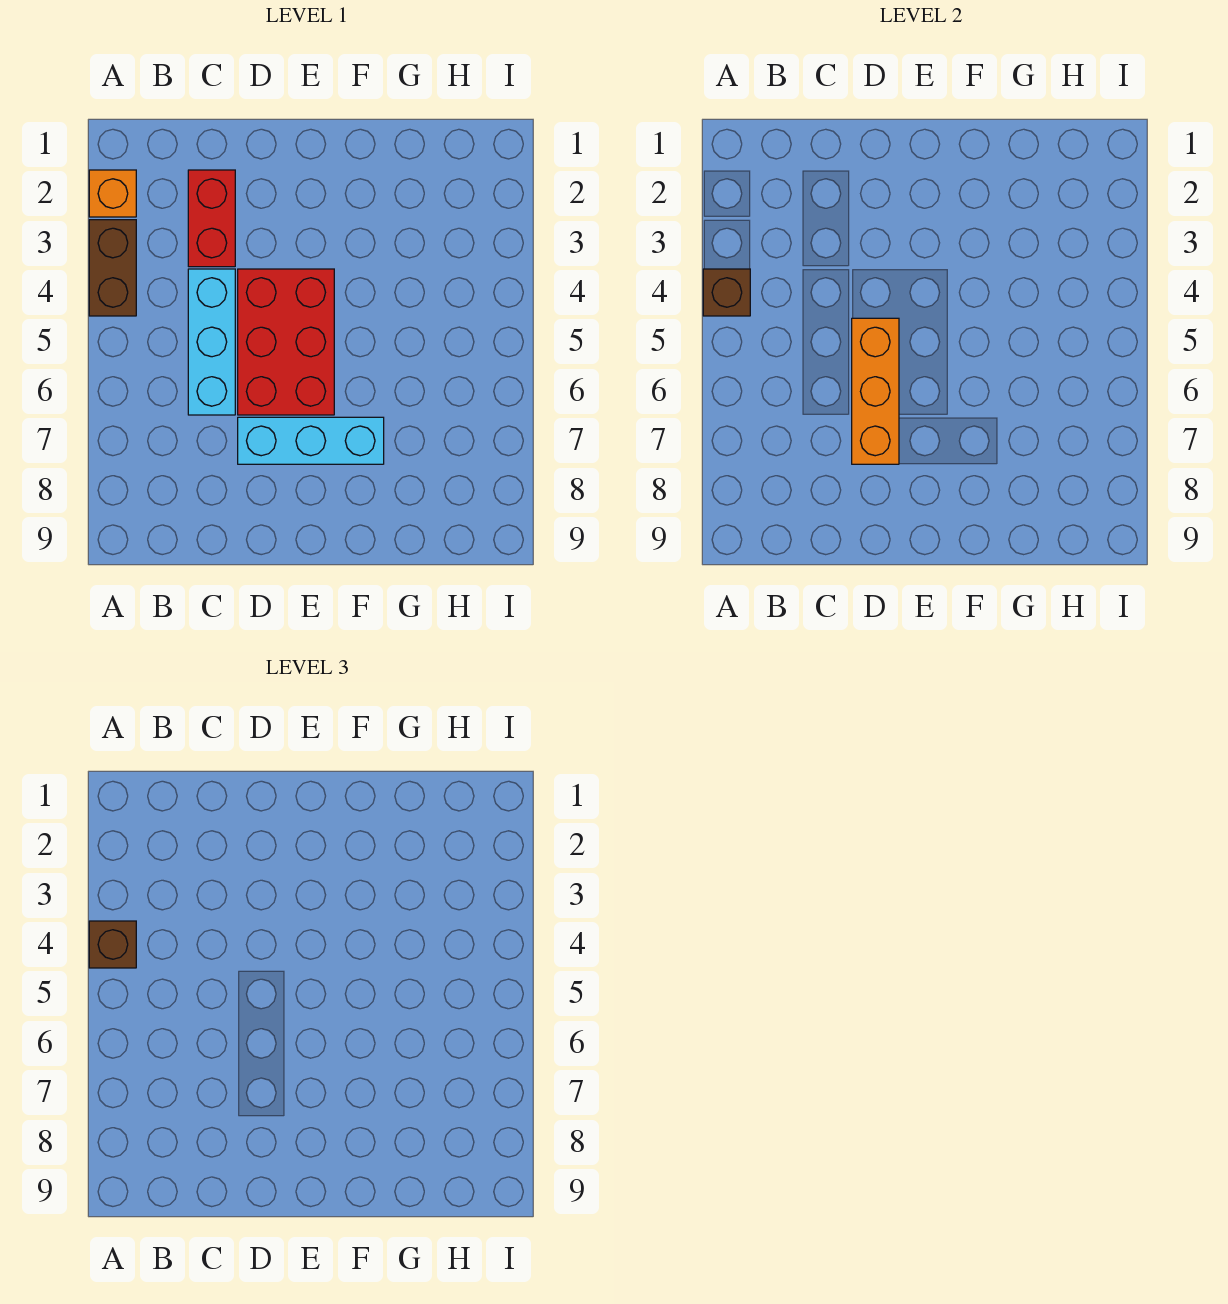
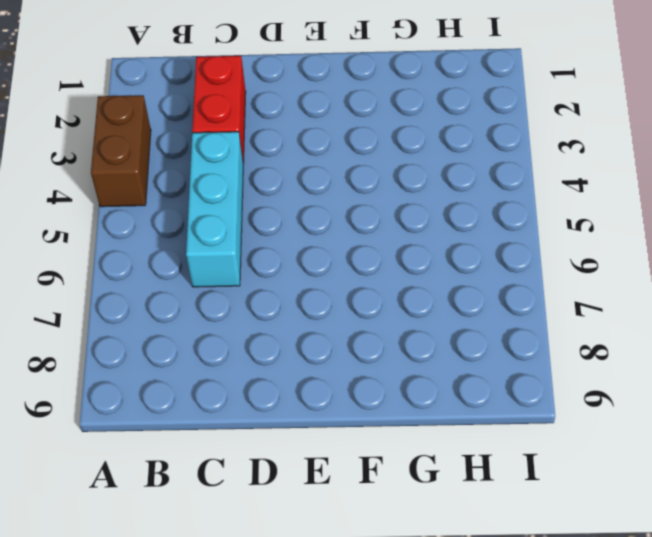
none -> orange brick A2 level 1
none -> red brick D4:E6 level 1

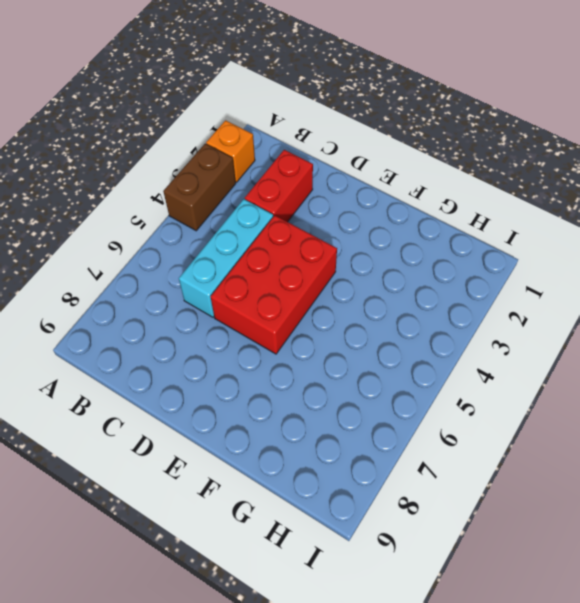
none -> cyan brick D7:F7 level 1
none -> brown brick A4 level 2

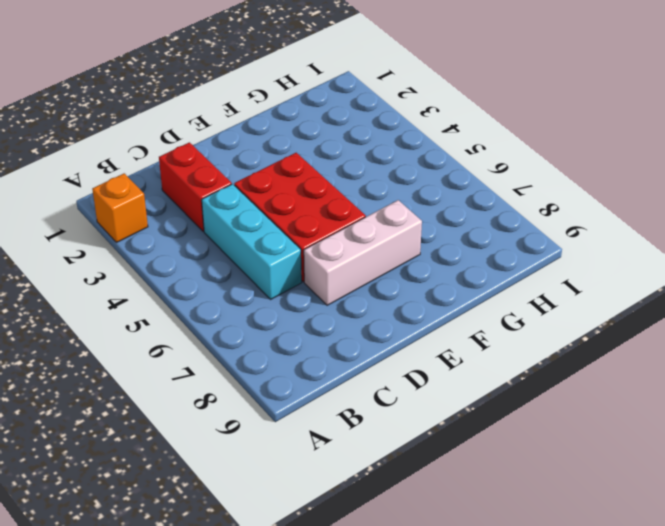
white brick D7:F7 level 1 -> cyan brick D7:F7 level 1
none -> brown brick A3:A4 level 1
none -> brown brick A4 level 2

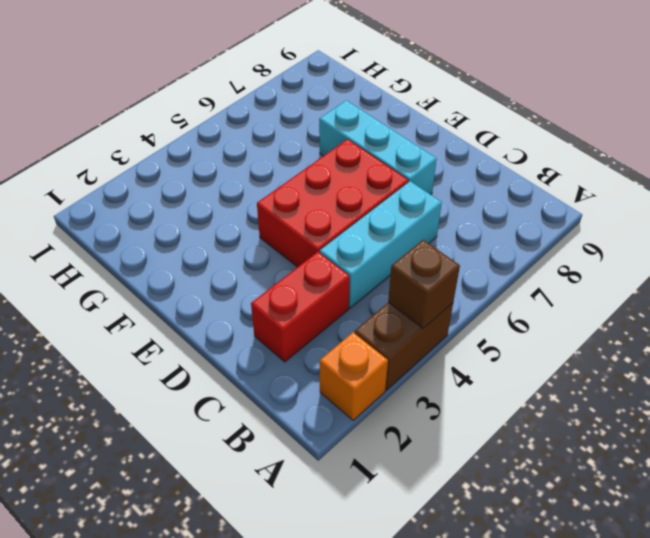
none -> orange brick D5:D7 level 2
none -> brown brick A4 level 3

